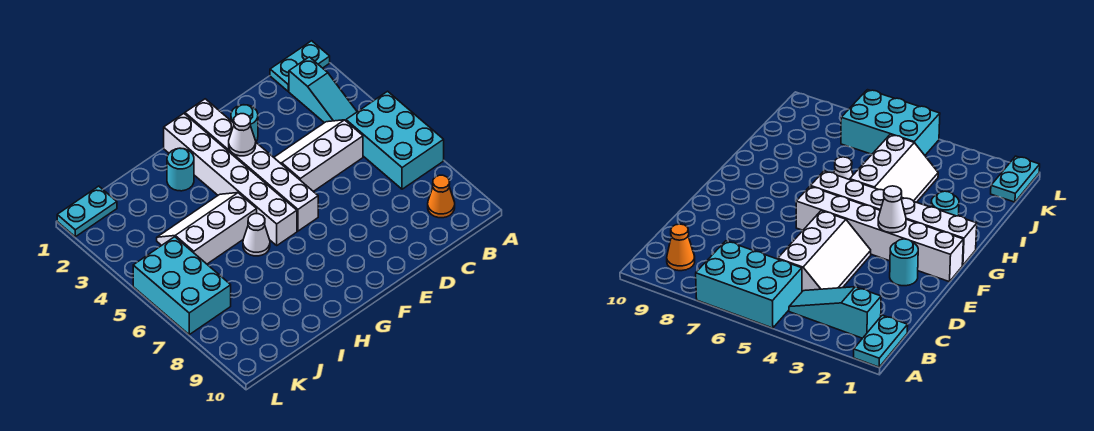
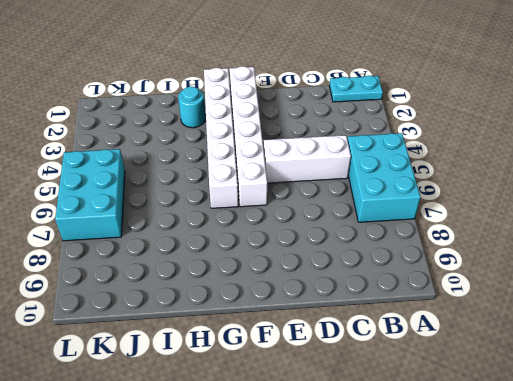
none -> cyan slope B2:B4 level 1 top 2
none -> orange cone B9 level 1
none -> cyan round brick E2 level 1

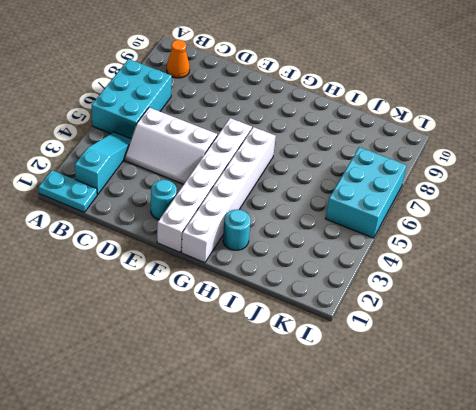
none -> white slope H4:J5 level 1 top 5
none -> white cone H6 level 1
none -> cyan plate K1:L1 level 1

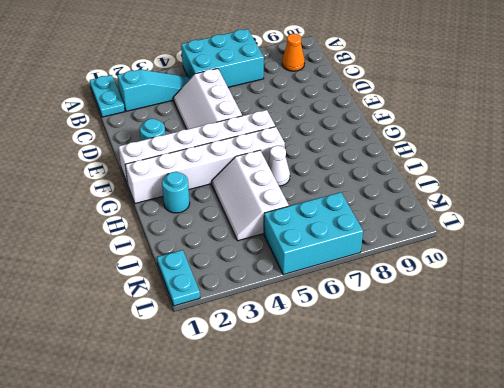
none -> white cone F3 level 2

